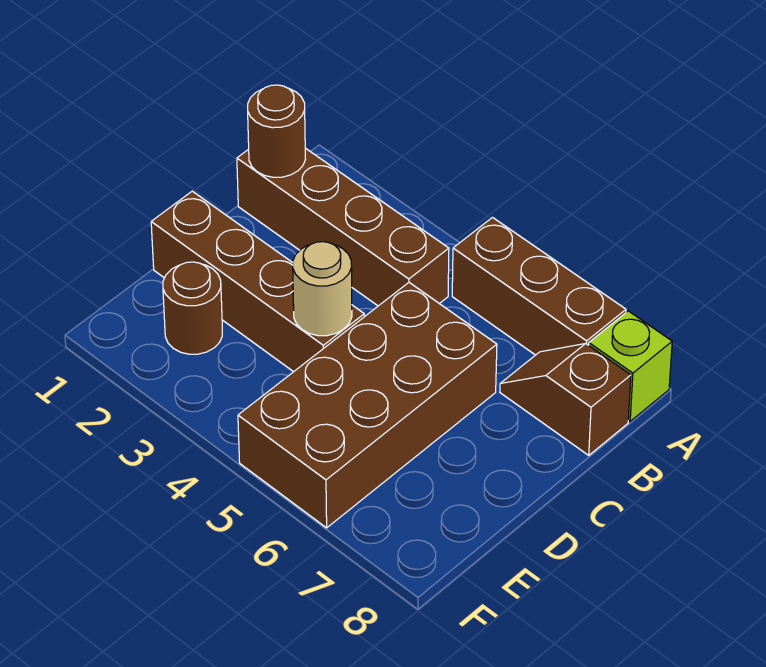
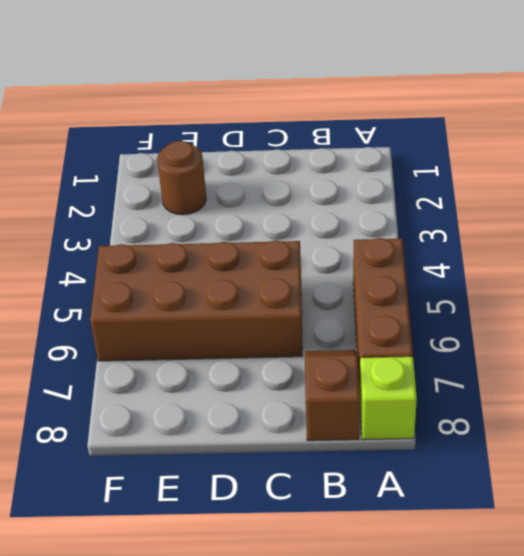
none -> brown brick B1:B4 level 1
none -> brown brick D1:D4 level 1

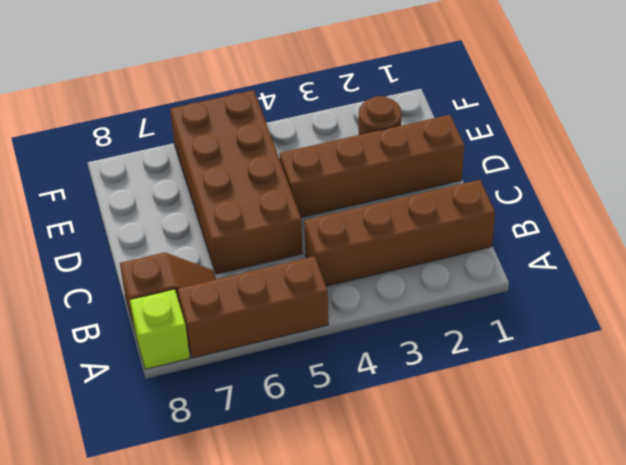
none -> brown round brick B1 level 2
none -> tan round brick D4 level 2

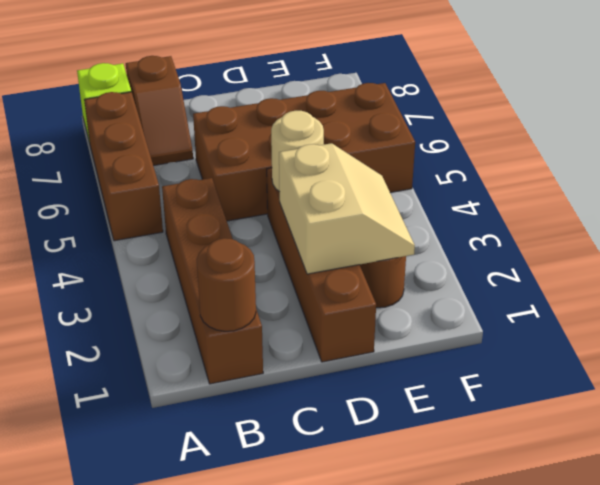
tan slope D2:E3 level 2 top D -> none

